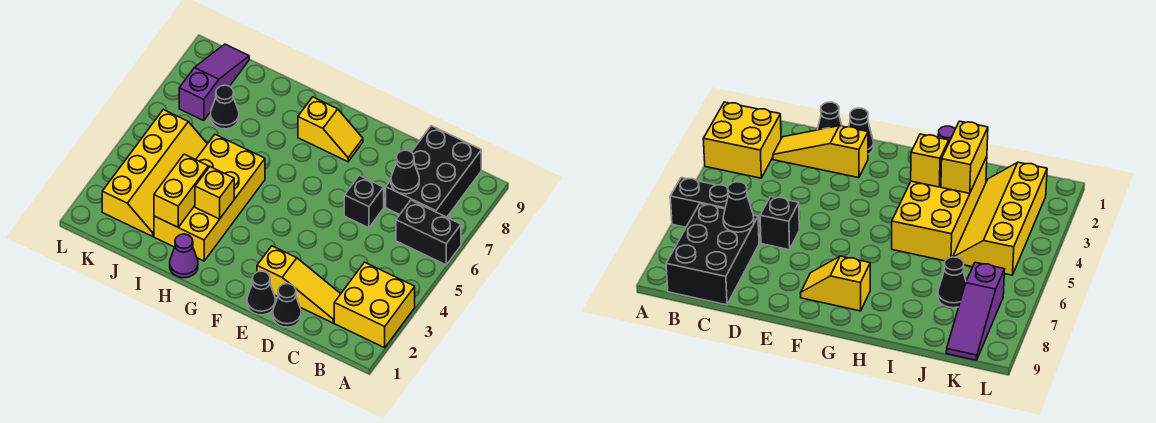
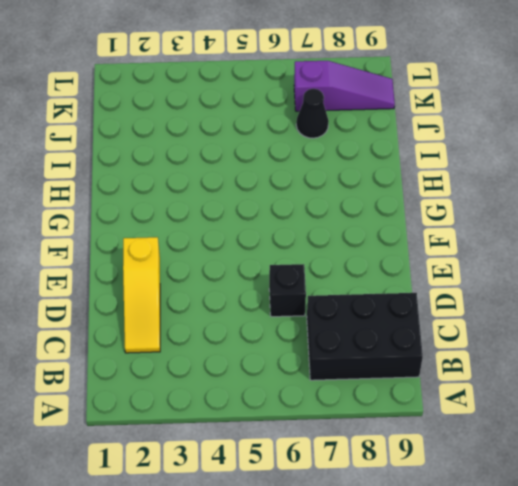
none -> yellow brick A2:B3 level 1
none -> black brick A6:B6 level 1
none -> black cone D1 level 1

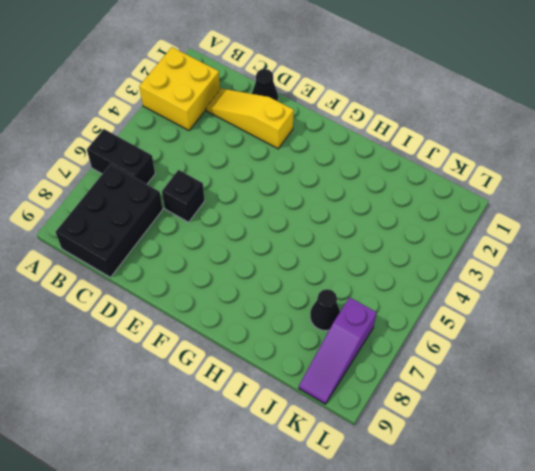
none -> black cone E1 level 1
none -> yellow slope F8:G8 level 1 top G
none -> purple cone H1 level 1

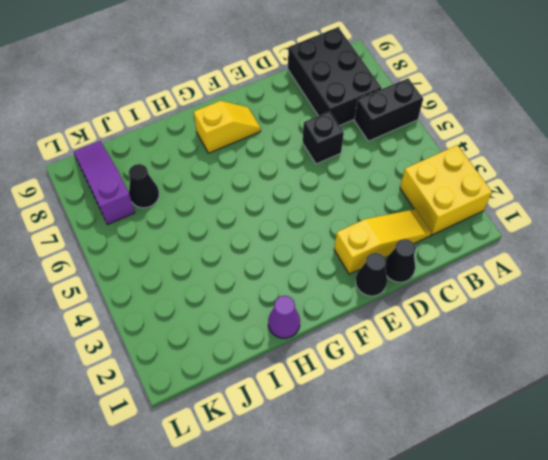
none -> yellow brick H2:I5 level 1
none -> yellow slope J2:K5 level 1 top K
none -> black cone C7 level 2

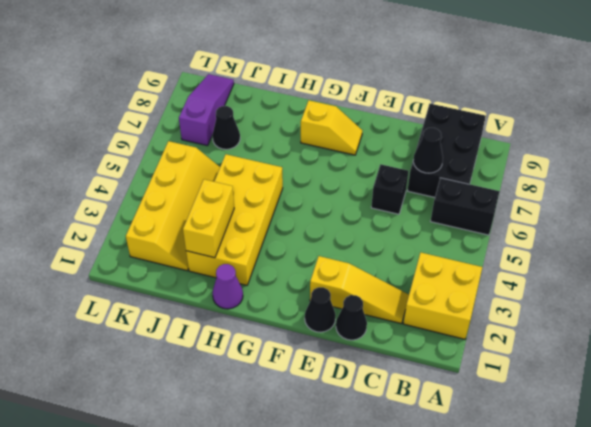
none -> yellow brick H3 level 2

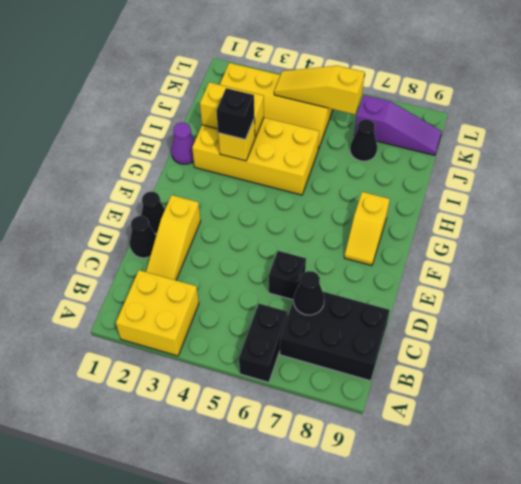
black brick H3 level 3 -> none
yellow slope K4:K6 level 2 top 6 -> none

